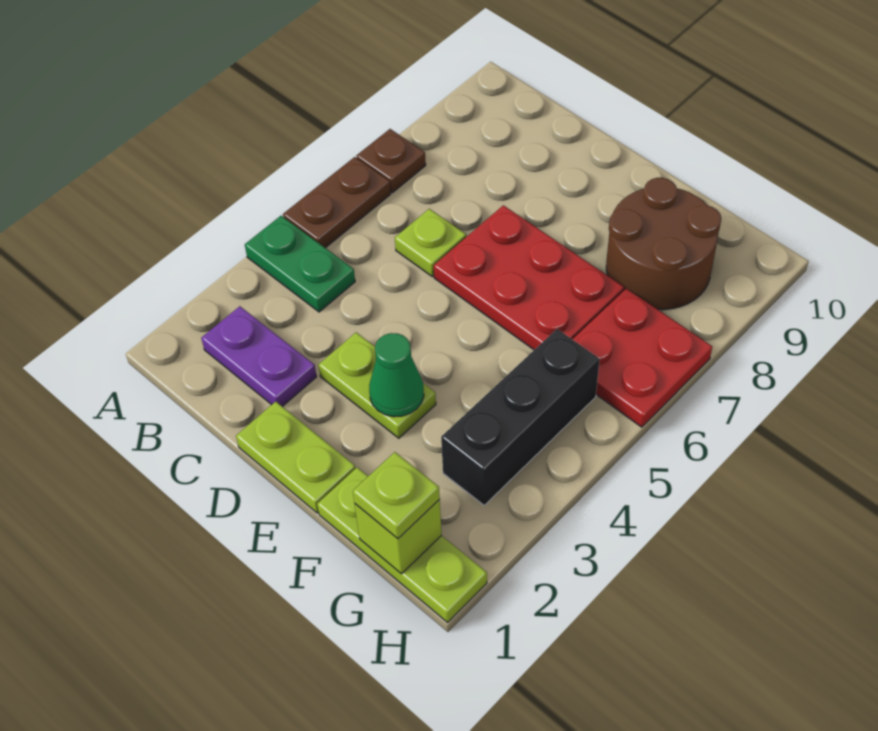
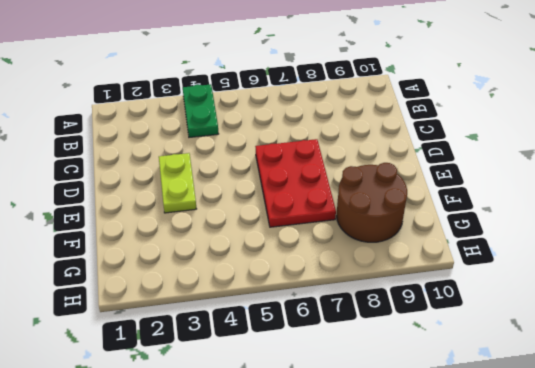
none -> brown plate A5:A6 level 1
none -> brown plate A7 level 1
none -> purple plate B2:C2 level 1

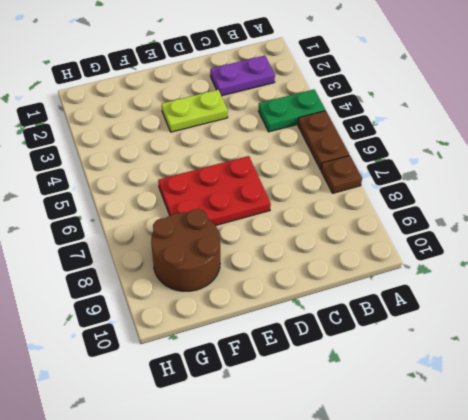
none -> lime plate C6 level 1
none -> lime plate D1:E1 level 1
none -> lime plate F1:H1 level 1

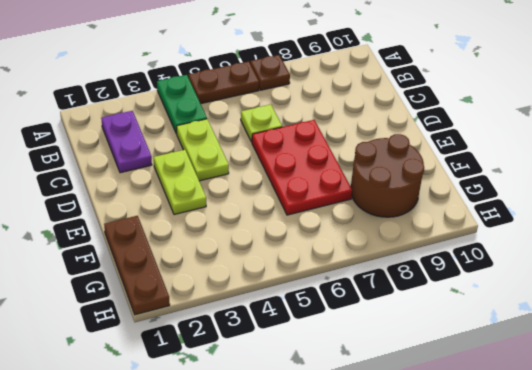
lime plate C4:D4 level 1 -> lime plate D1:E1 level 1
brown plate F1:H1 level 1 -> lime plate F1:H1 level 1
none -> black brick G3:G5 level 1
none -> red plate G6:H7 level 1
none -> green cone E3 level 2

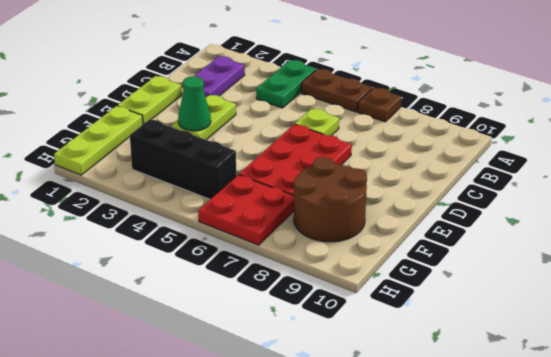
none -> lime brick G1 level 2
none -> lime plate G1 level 3

